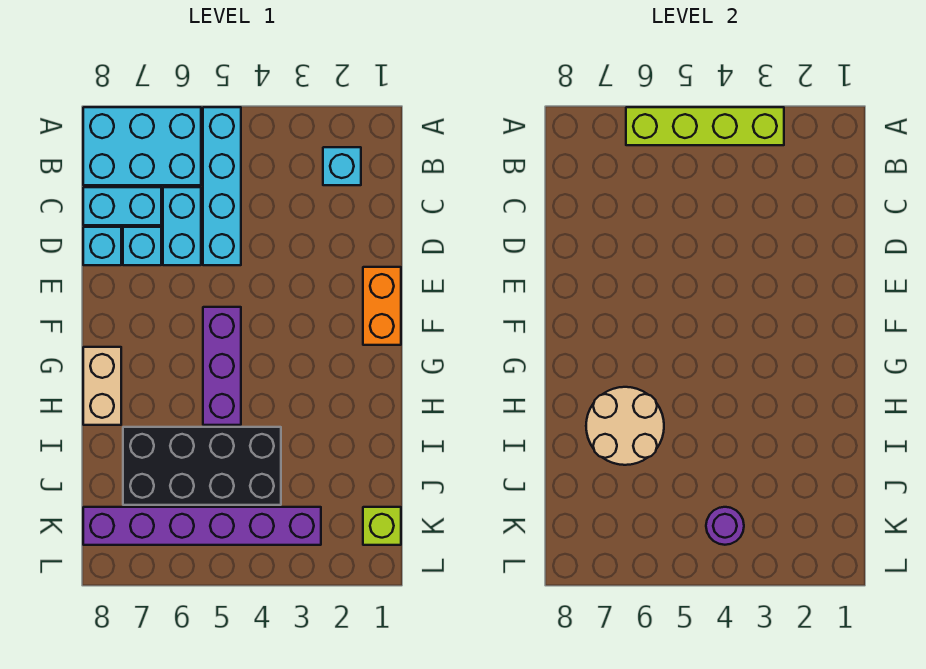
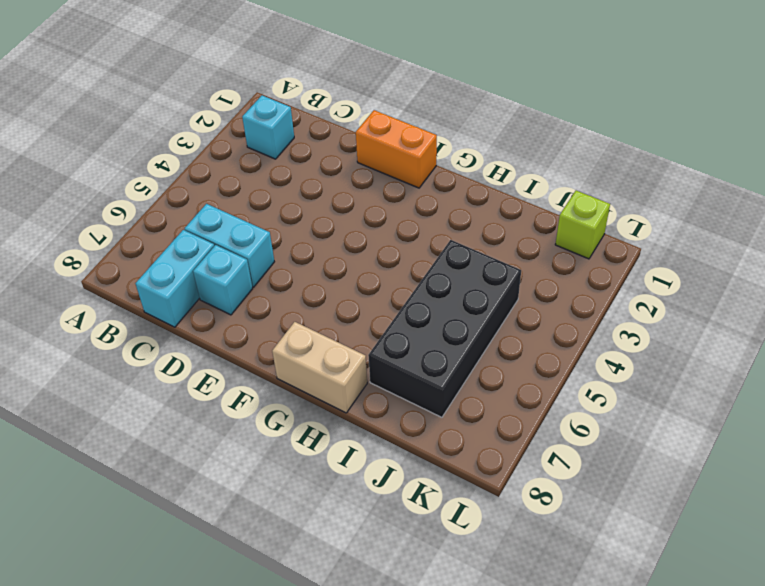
none -> cyan brick A5:D5 level 1
none -> cyan brick A6:B8 level 1
none -> cyan brick D8 level 1

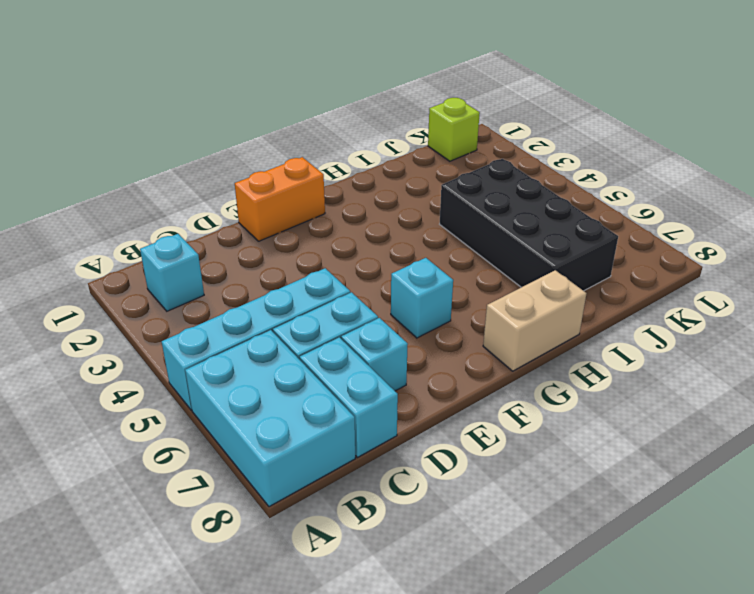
cyan brick F6 level 1 -> cyan brick D8 level 1
none -> purple brick F5:H5 level 1
none -> purple brick K3:K8 level 1
none -> lime brick A3:A6 level 2

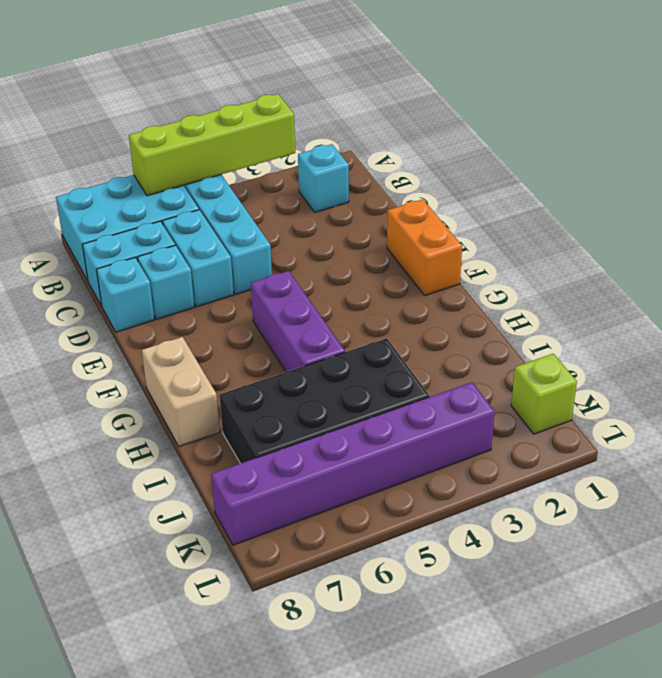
none -> tan round brick H6:I7 level 2
none -> purple round brick K4 level 2

